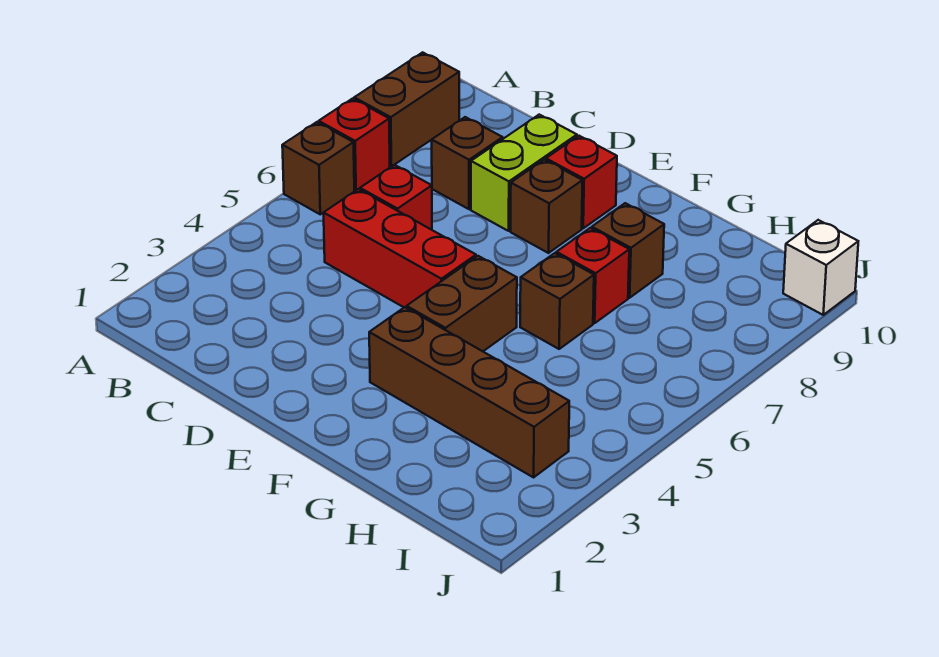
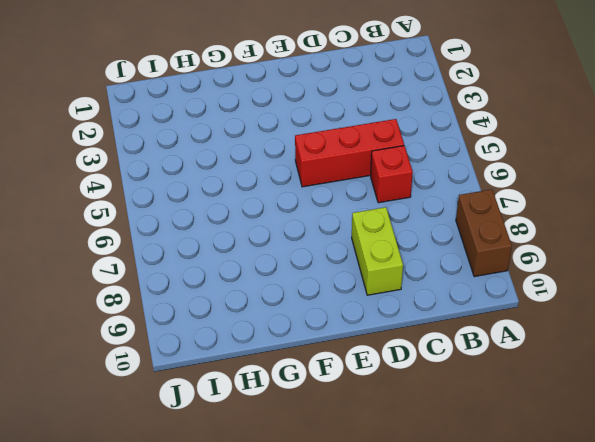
none -> brown brick A6 level 1
none -> red brick A7 level 1
none -> brown brick C8 level 1

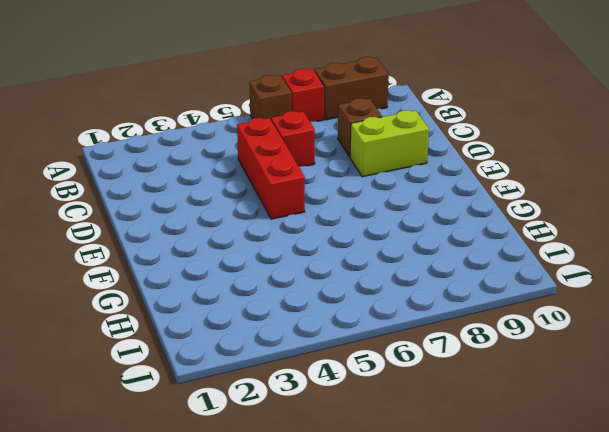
none -> brown brick E8 level 1
none -> red brick E9 level 1
none -> brown brick F3:I3 level 1

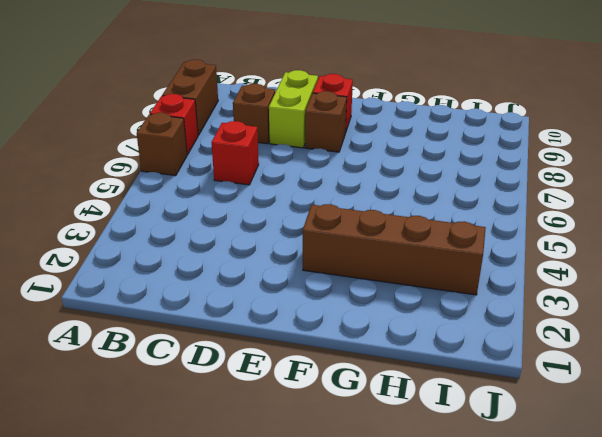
none -> red brick C5:E5 level 1
none -> brown brick F4:F5 level 1
none -> brown brick G6 level 1

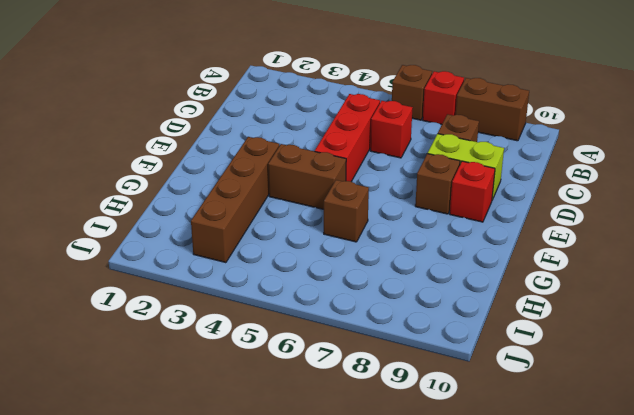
none -> red brick G7 level 1
none -> brown brick G8 level 1
none -> white brick J10 level 1

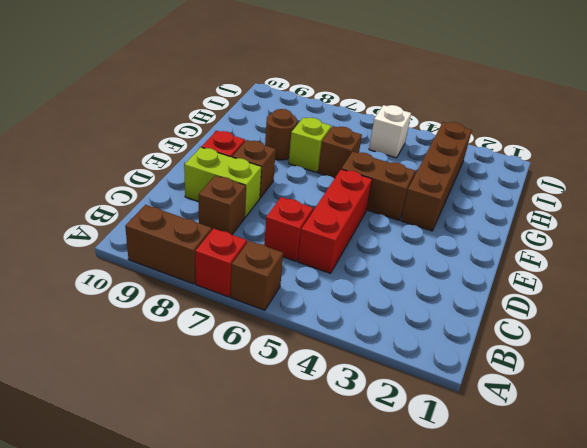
lime brick G7 level 1 -> red brick G7 level 1
brown round brick G8 level 1 -> brown brick G8 level 1
white brick I5 level 1 -> white brick J10 level 1

